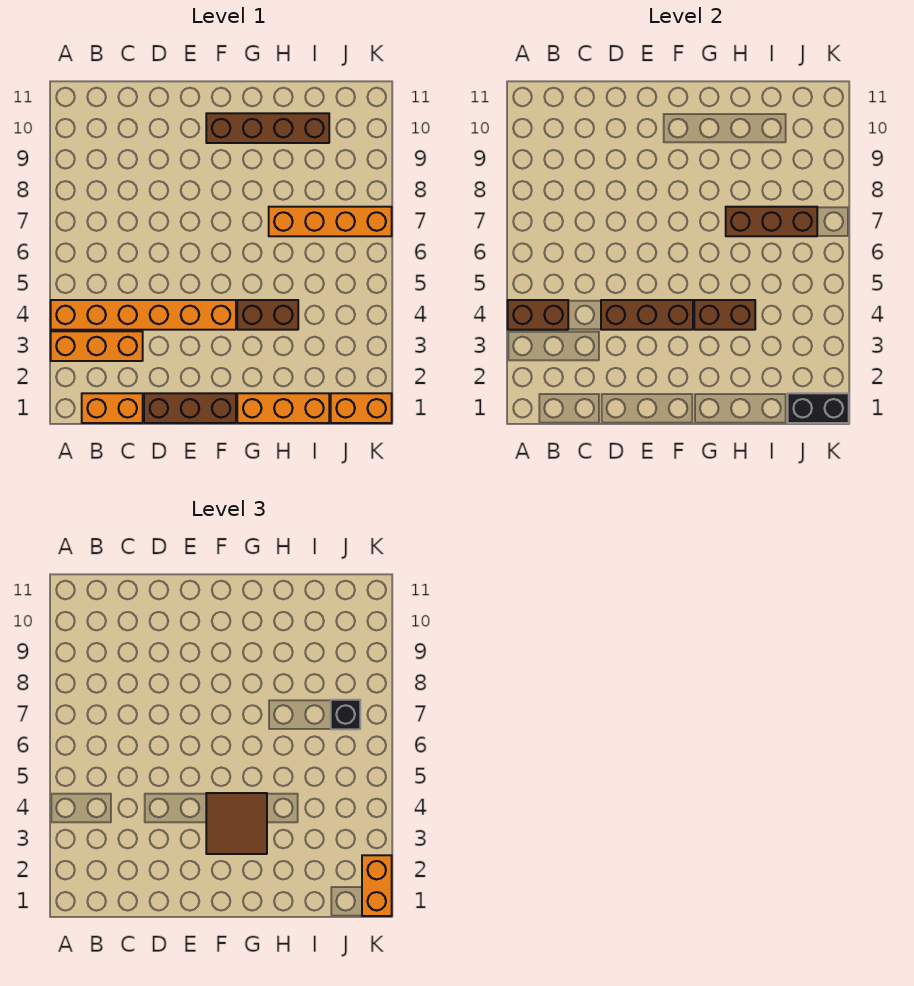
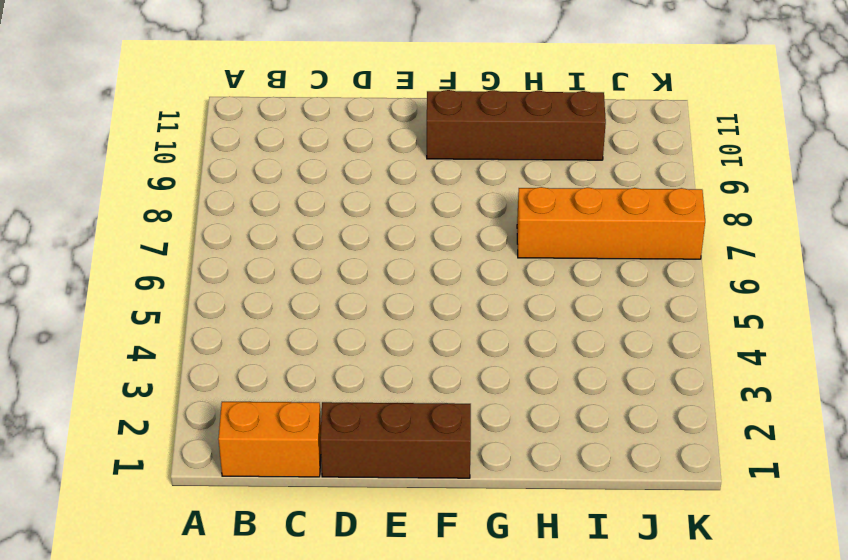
none -> orange brick A3:C3 level 1
none -> orange brick A4:F4 level 1
none -> orange brick G1:I1 level 1

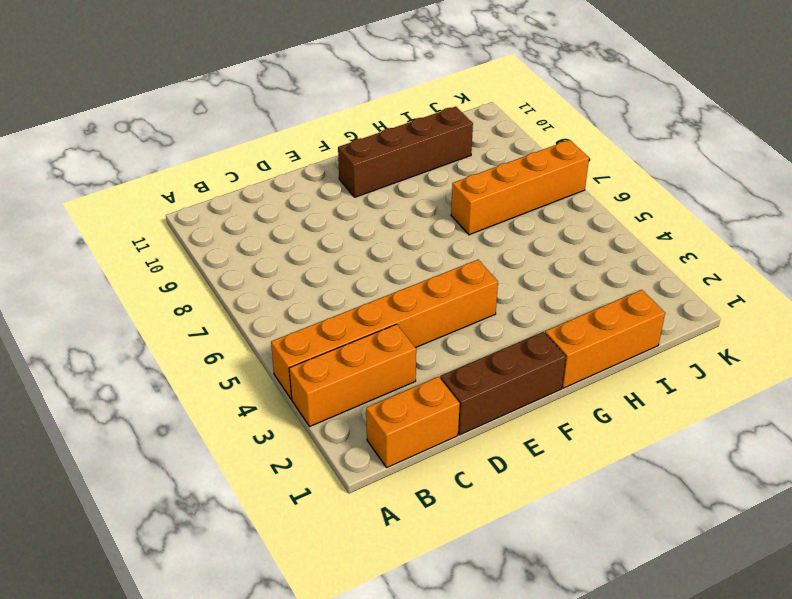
none -> brown brick G4:H4 level 1
none -> orange brick J1:K1 level 1
none -> brown brick A4:B4 level 2

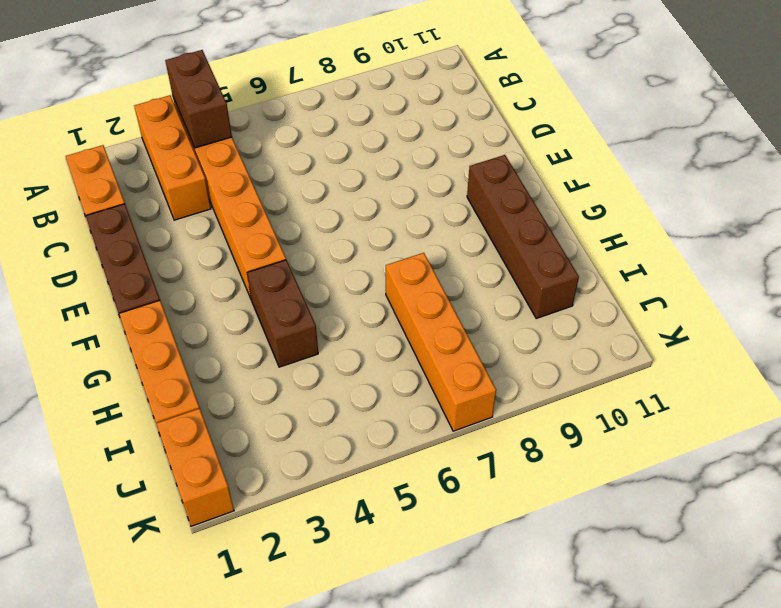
none -> brown brick D4:F4 level 2
none -> brown brick G4:H4 level 2
none -> brown brick H7:J7 level 2

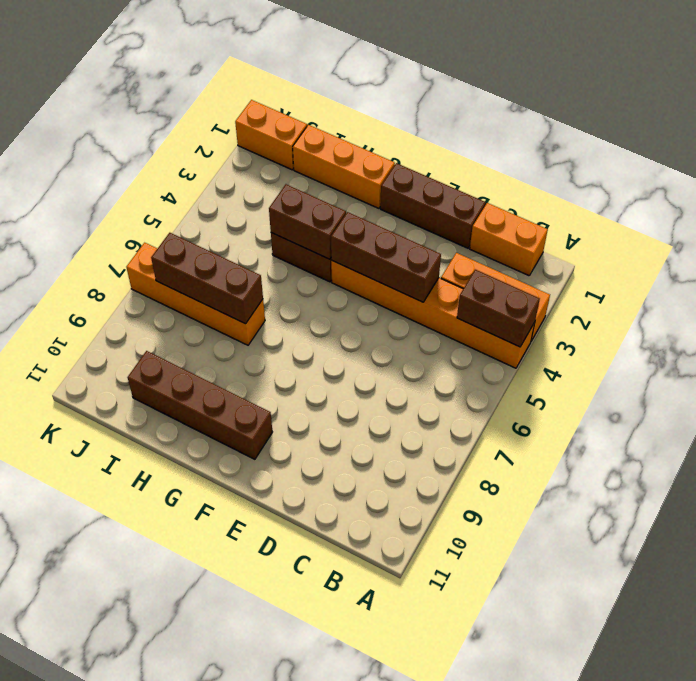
none -> black brick J1:K1 level 2
none -> brown tile F3:G4 level 3
none -> black brick J7 level 3

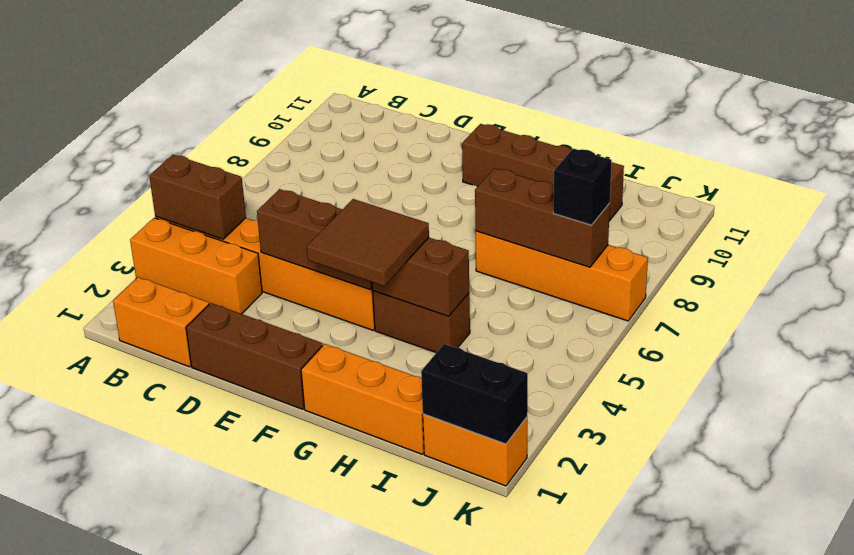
none -> orange brick K1:K2 level 3

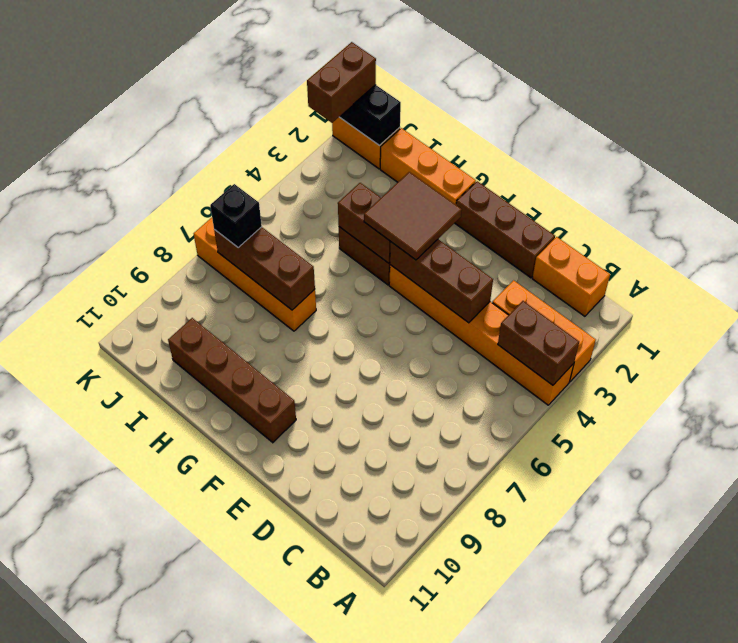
brown brick K1:K2 level 3 -> orange brick K1:K2 level 3

